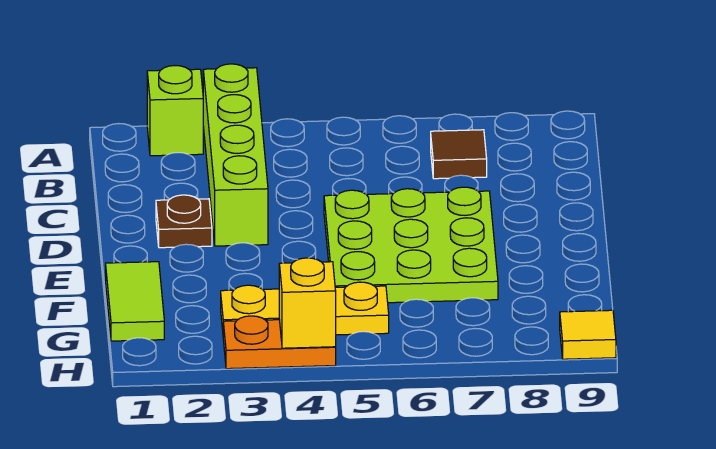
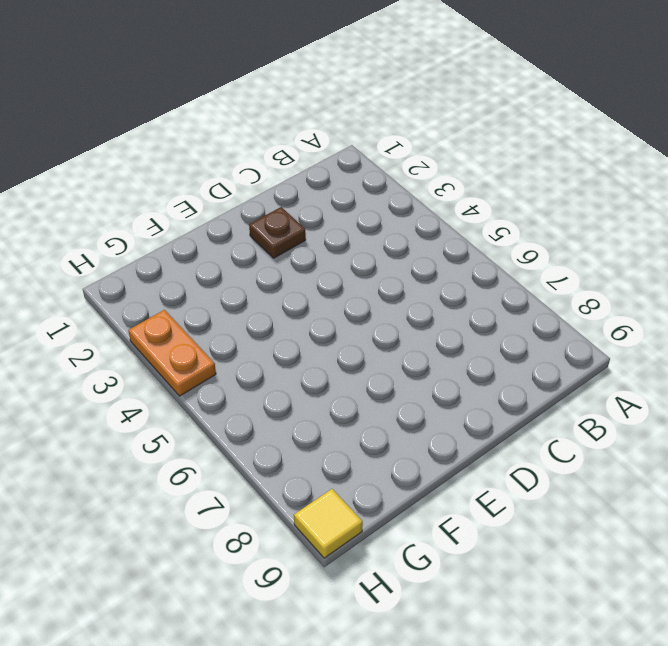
none -> lime brick A2 level 1
none -> lime brick A3:D3 level 1

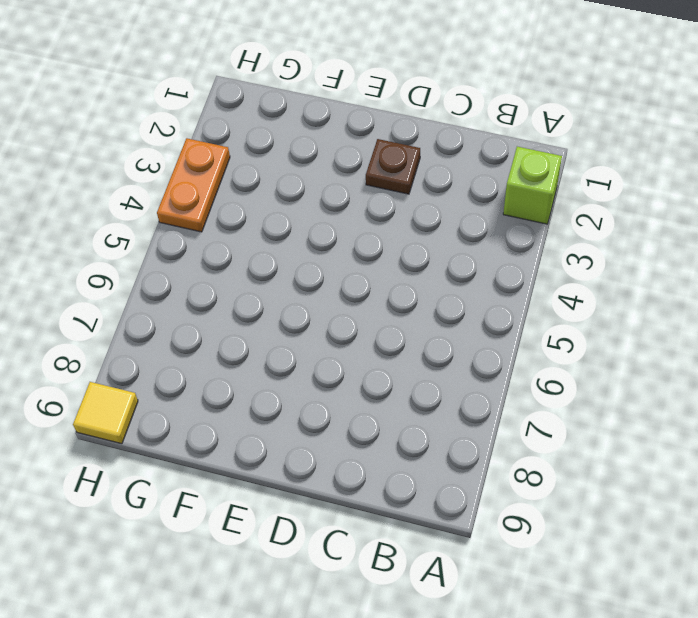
none -> lime brick A3:D3 level 1
none -> brown tile B7 level 1

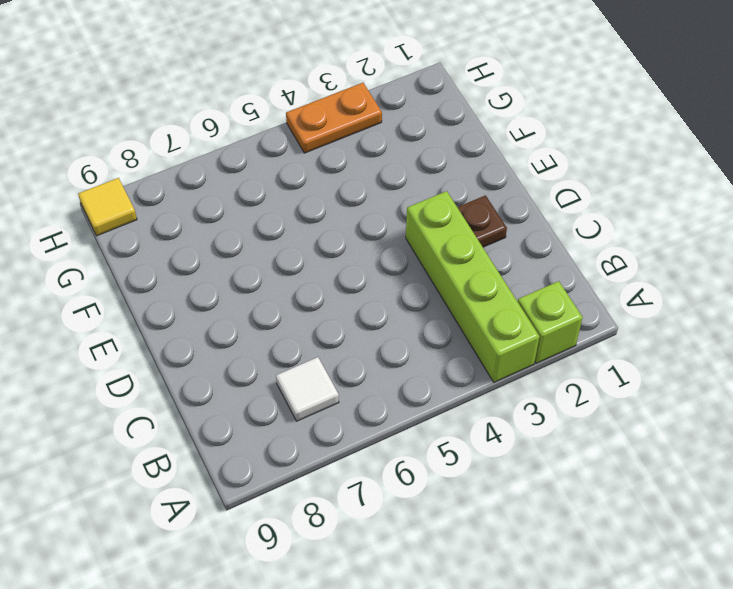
white tile B7 level 1 -> brown tile B7 level 1
none -> lime plate D5:F7 level 1
none -> lime tile F1:G1 level 1

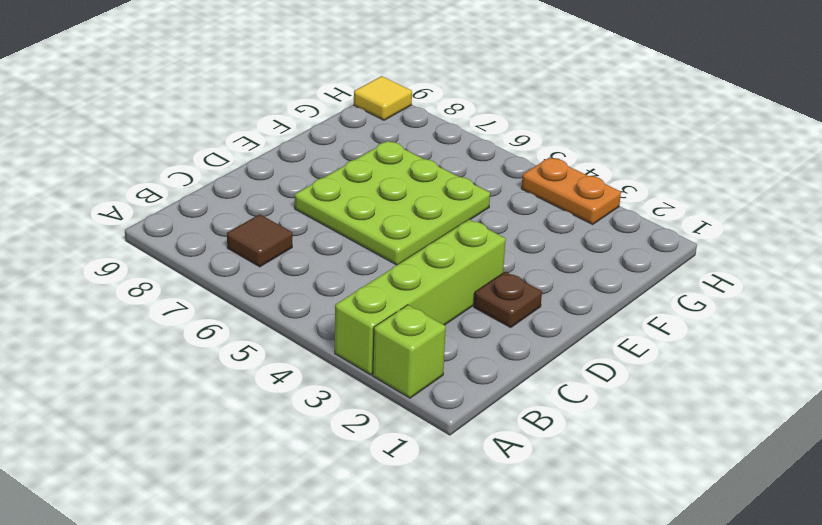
none -> lime tile F1:G1 level 1
none -> yellow plate G3:G5 level 1

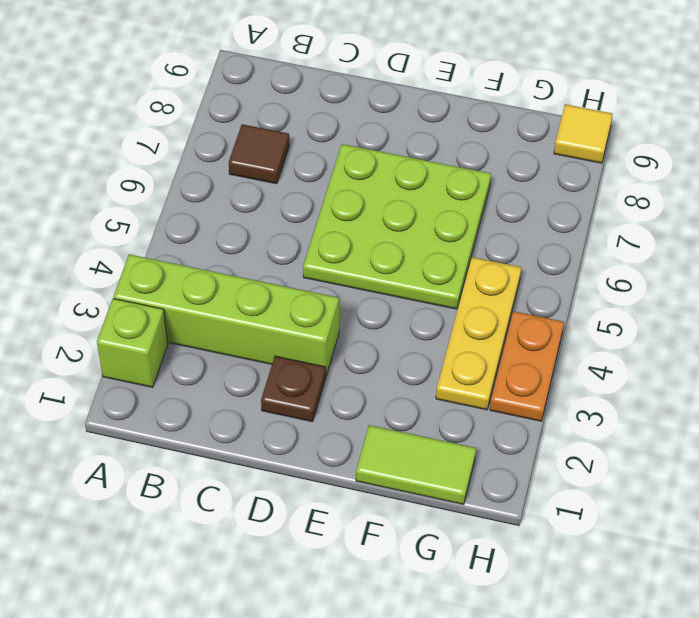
none -> yellow brick H4 level 2

